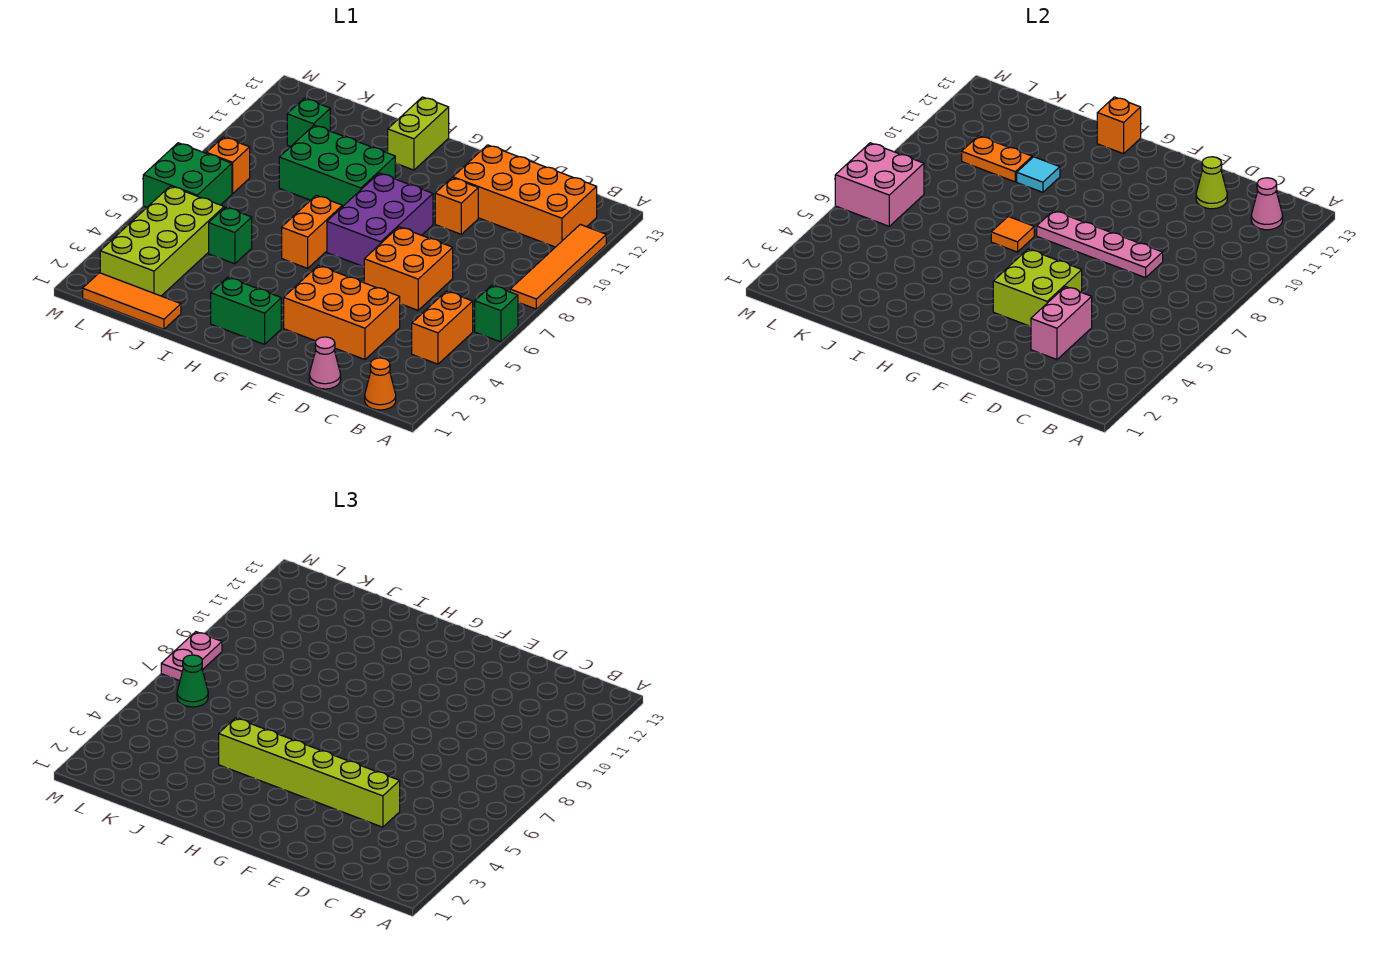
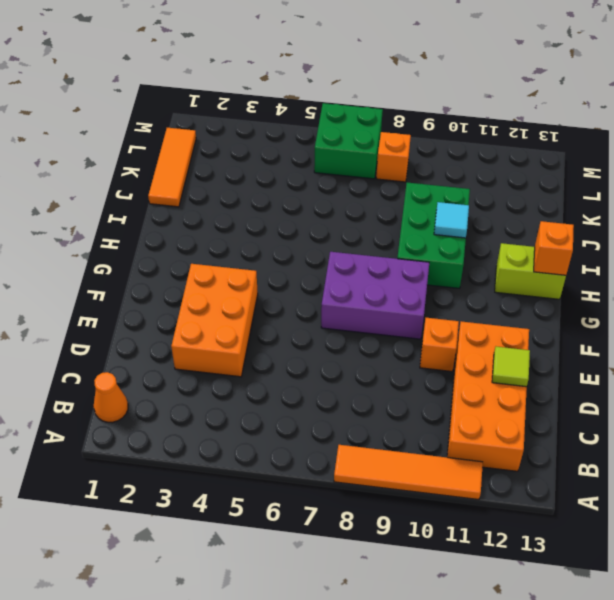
lime tile D12 level 2 -> lime cone D12 level 2
none -> green brick A6 level 1
none -> orange brick B4:B5 level 1
none -> pink cone D1 level 1
none -> orange brick D6:E7 level 1

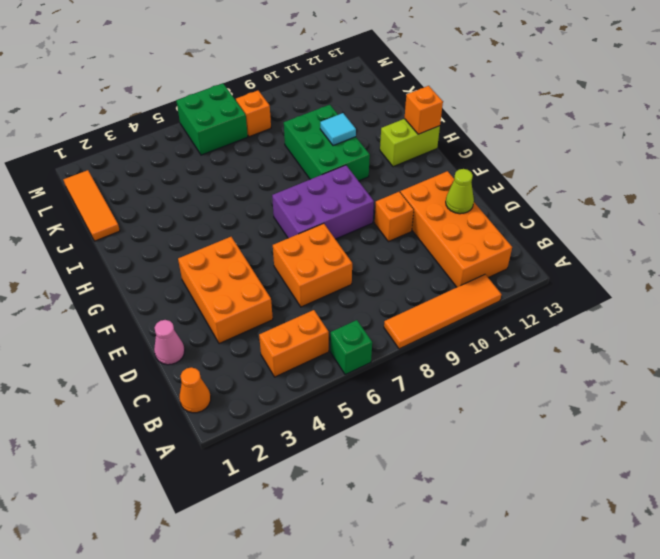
none -> green brick G2:H2 level 1
none -> orange brick H6:H7 level 1
none -> green brick J5 level 1
none -> lime brick K2:L5 level 1

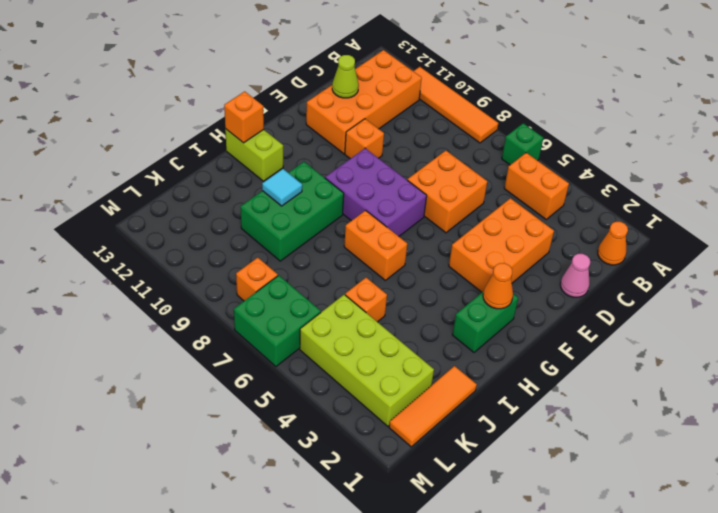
orange cone G2 level 2 -> none
orange brick J5 level 1 -> green brick J5 level 1
none -> green brick K11 level 1
none -> pink cone B12 level 2
none -> pink brick D3:D4 level 2
none -> pink plate D8:G8 level 2

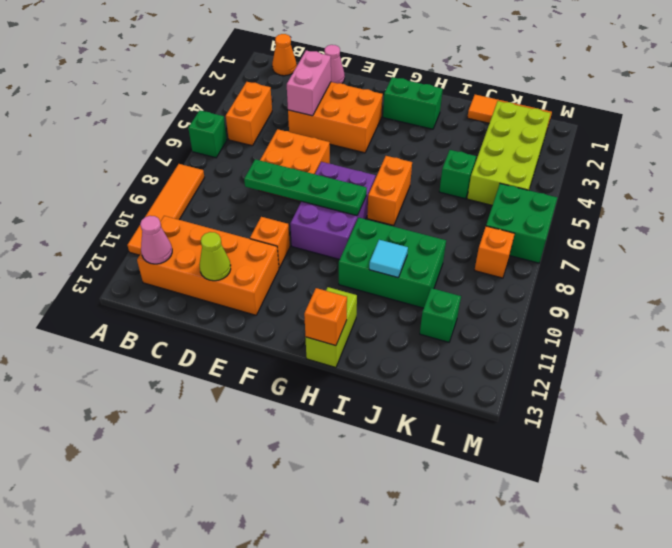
green plate D8:G8 level 2 -> pink plate D8:G8 level 2
none -> lime brick E4:F5 level 2
none -> orange tile H7 level 2
none -> orange plate J10:K10 level 2
none -> pink brick L6:M7 level 2

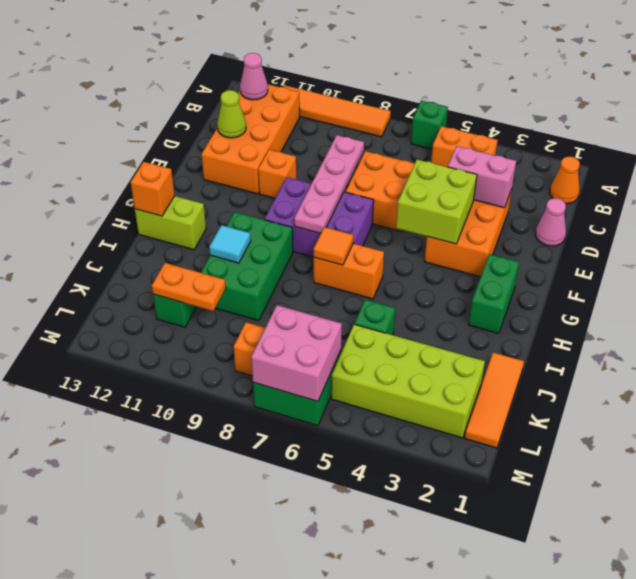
orange plate K10:K11 level 2 -> orange plate J10:K10 level 2
none -> lime brick D4:I4 level 3
none -> green cone L6 level 3
none -> pink plate M7:M8 level 3

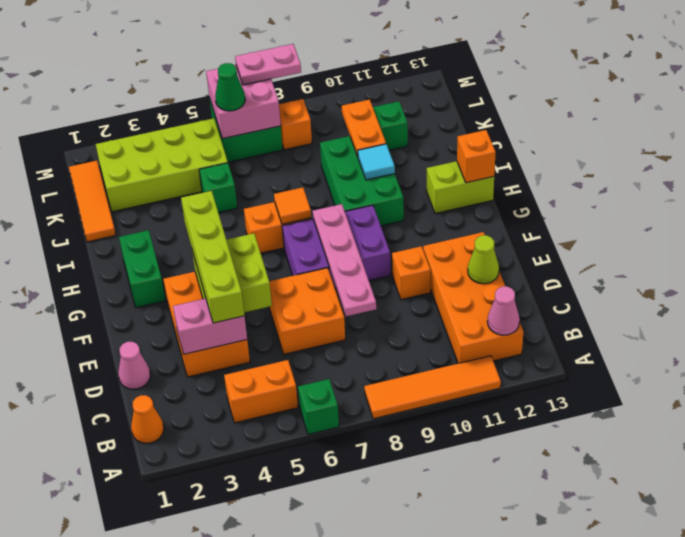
lime brick D4:G4 level 3 -> lime brick D4:I4 level 3

